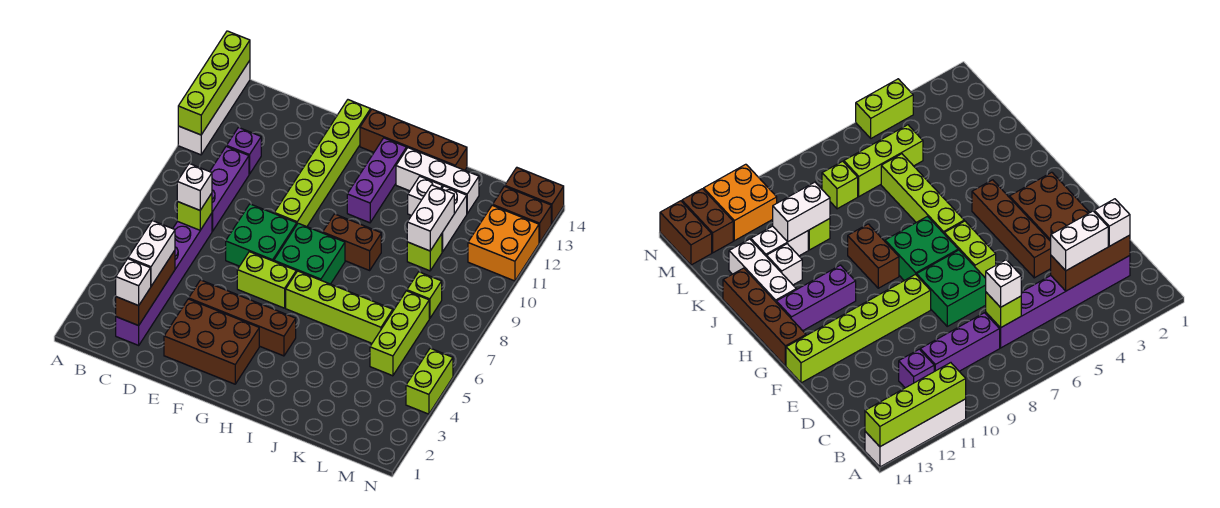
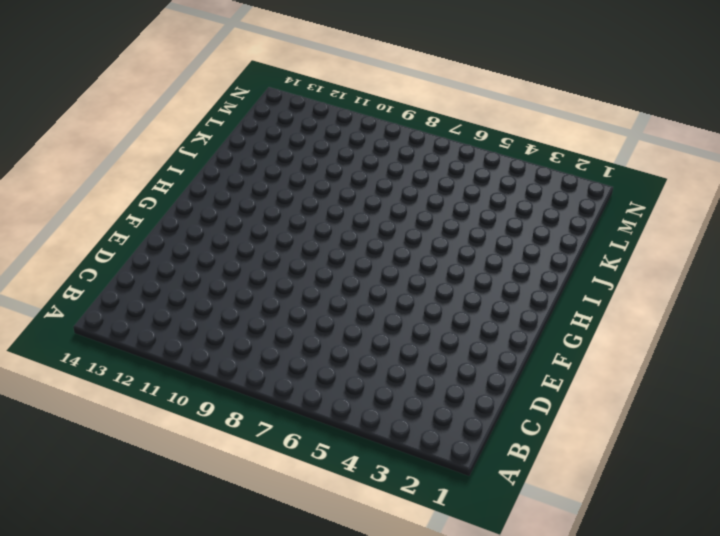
none -> white brick A11:A14 level 1
none -> purple brick C2:C7 level 1
none -> purple brick C8:C10 level 1
none -> purple brick C11 level 1

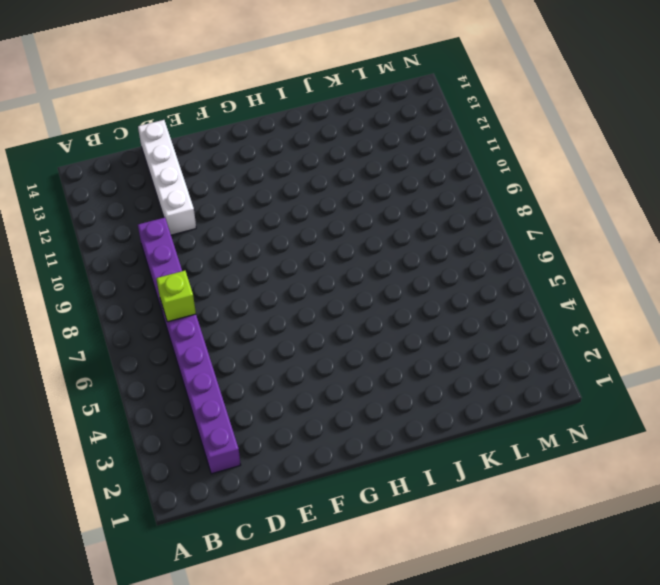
white brick D11:D14 level 1 -> white brick A11:A14 level 1
none -> purple brick C11 level 1
none -> brown brick E2:G3 level 1
none -> brown brick E4:H4 level 1
none -> green brick E7:F8 level 1

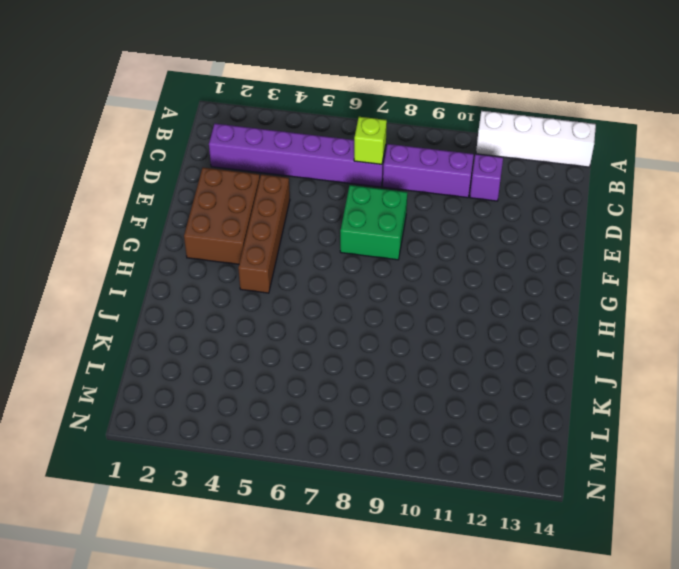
none -> lime brick F6:G6 level 1
none -> lime brick F9:F14 level 1
none -> green brick G7:H8 level 1
none -> brown brick G14:J14 level 1

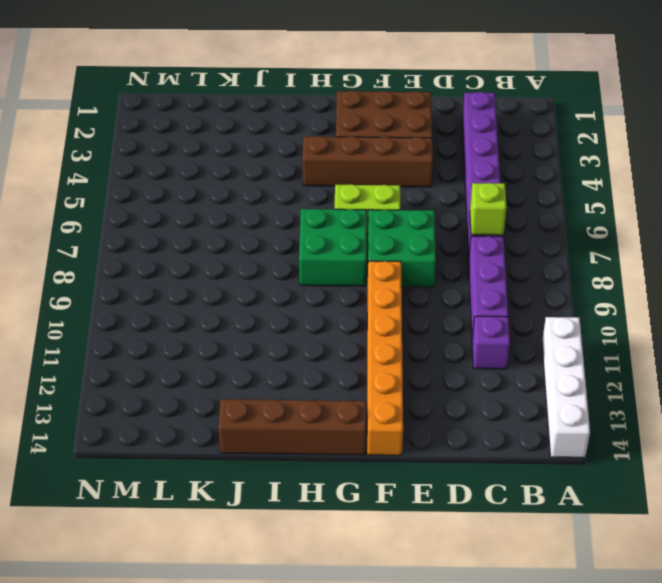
orange brick F9:F14 level 1 -> lime brick F9:F14 level 1
none -> lime brick H6:K6 level 1
none -> brown brick H9:I9 level 1
none -> purple brick H11:H13 level 1
none -> white brick I13:K13 level 1

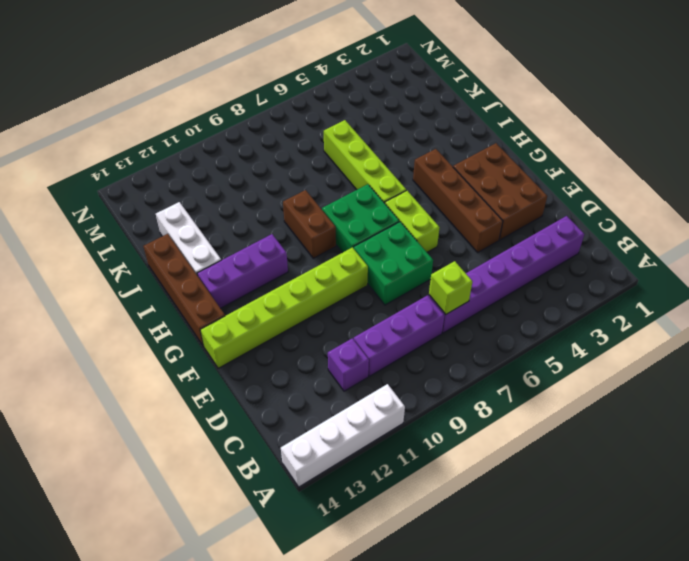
none -> white brick J12 level 1
none -> lime brick K10 level 1
none -> white brick K11:K12 level 1
none -> lime brick L5:L7 level 1

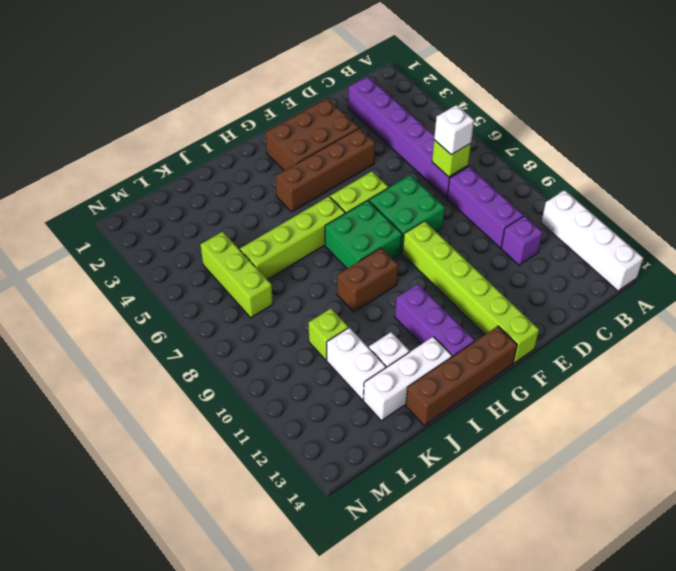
none -> lime brick L8 level 1
none -> orange brick M11:N12 level 1
none -> brown brick M13:N13 level 1
none -> brown brick M14:N14 level 1

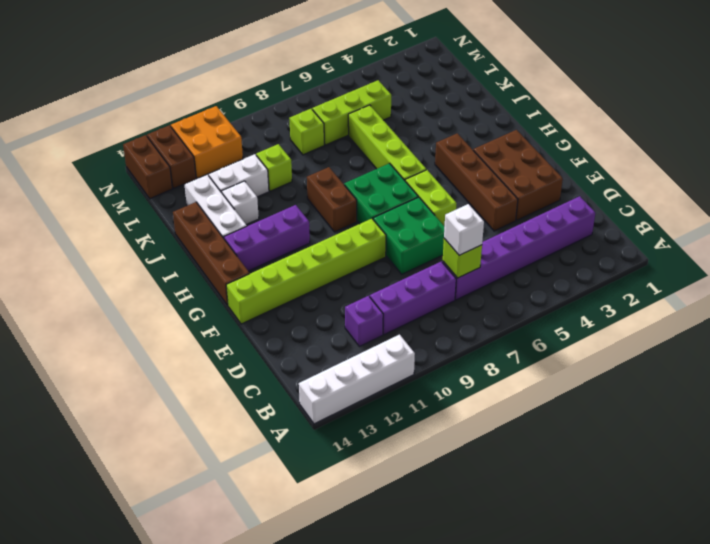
none -> lime brick N4:N5 level 1
none -> lime brick A11:A14 level 2
none -> brown brick C2:C4 level 2
none -> white brick K10:K11 level 2

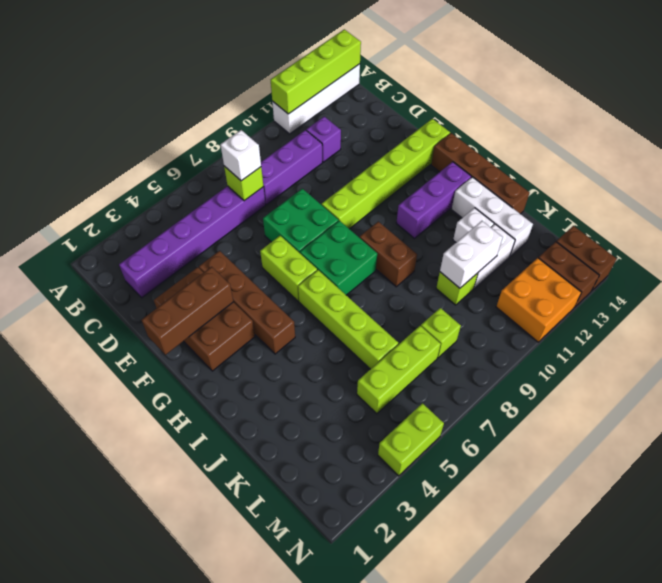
brown brick F1:F3 level 2 -> brown brick C2:C4 level 2
none -> white brick C2 level 3
none -> white brick C3:C4 level 3

